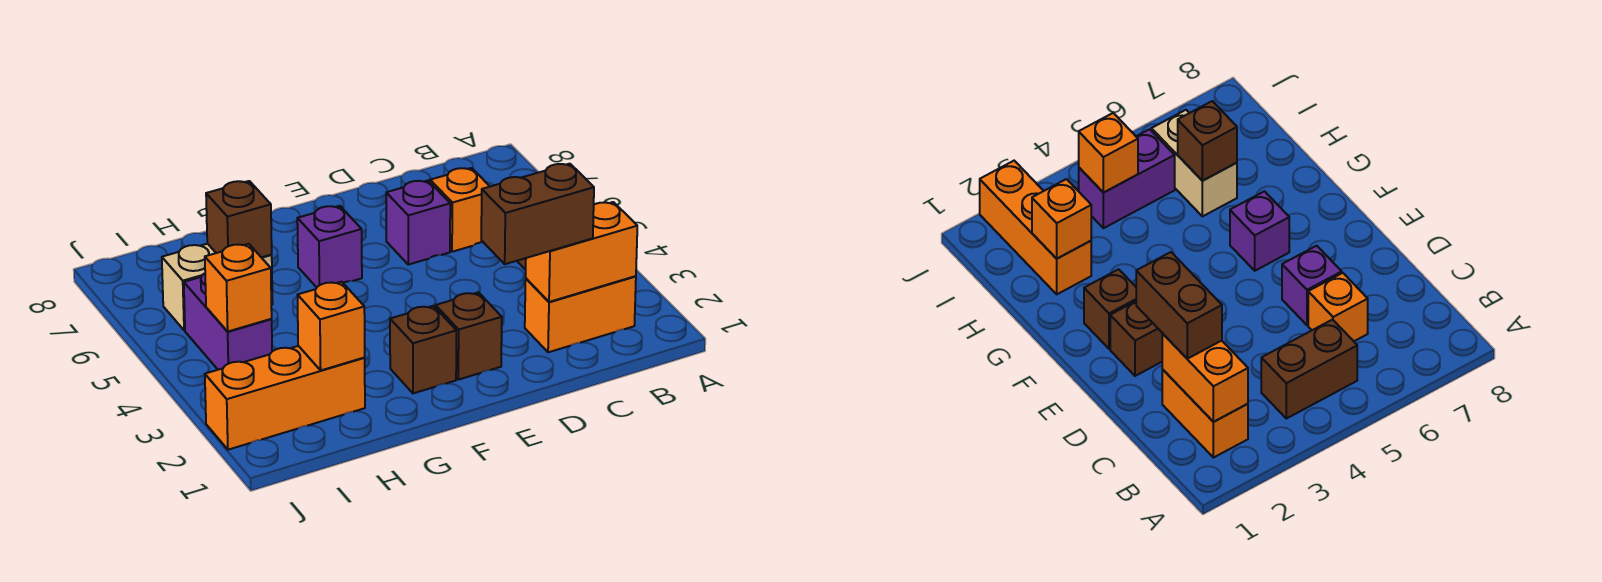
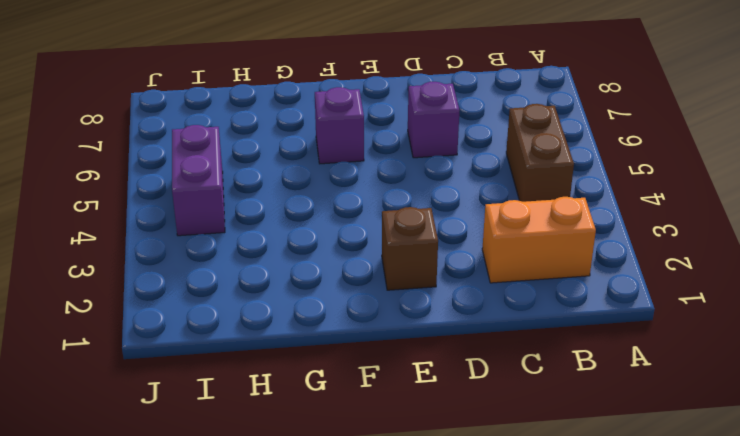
none -> orange brick C6 level 1
none -> brown brick F2 level 1
none -> orange brick H2:J2 level 1

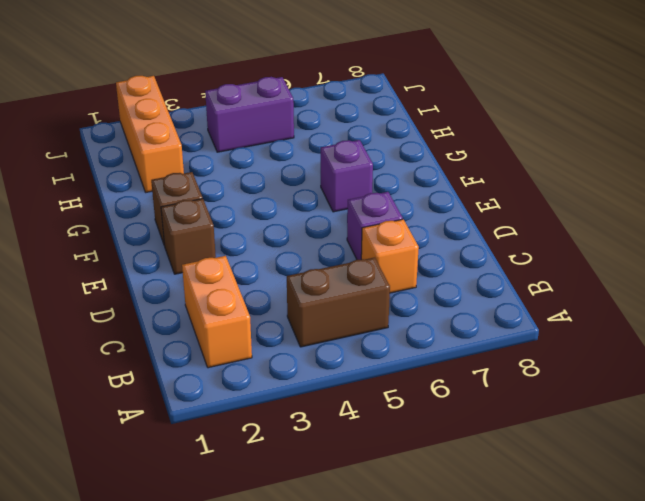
none -> tan brick H6:I6 level 1
none -> orange brick B2:C2 level 2
none -> orange brick H2 level 2

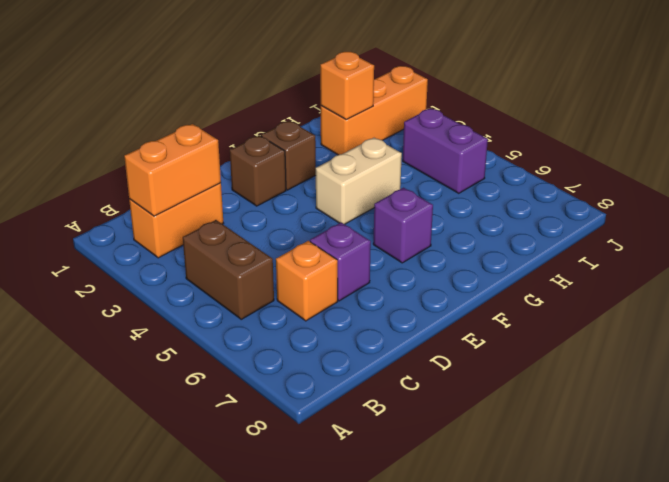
tan brick F4:G4 level 1 -> tan brick H6:I6 level 1
none -> brown brick H6 level 2
none -> orange brick I4 level 2
none -> brown brick C2:D2 level 3

